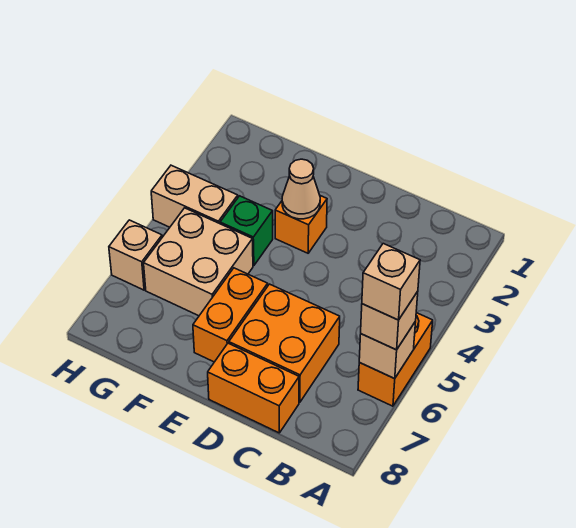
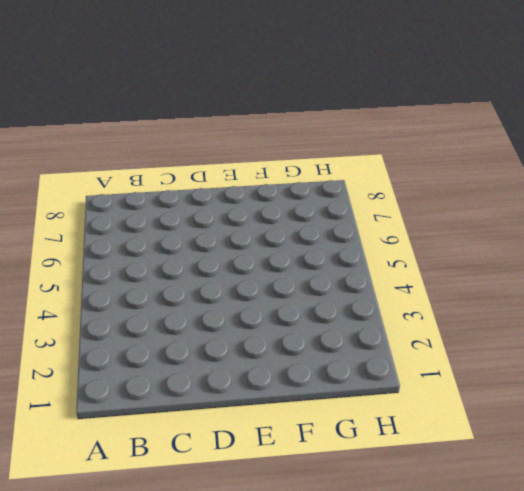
none -> orange brick A5:A6 level 1
none -> orange brick C6:D7 level 1
none -> orange brick C8:D8 level 1

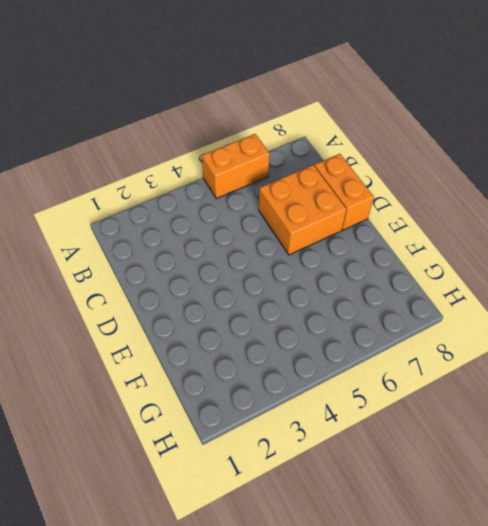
none -> orange brick E3 level 1
none -> orange brick E6:E7 level 1
none -> green brick F4 level 1

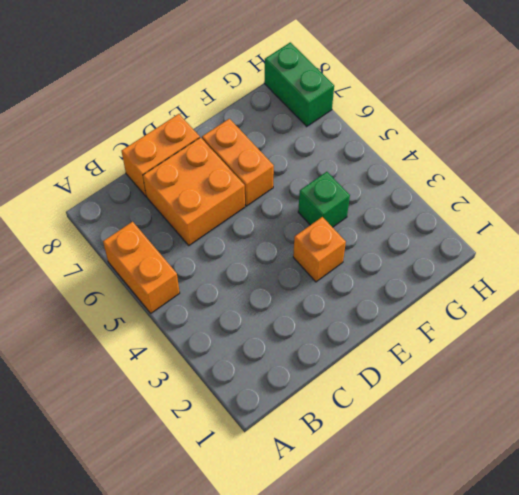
green brick H7:H8 level 1 -> none
none -> tan brick F5:G6 level 1
none -> tan brick G4:H4 level 1
none -> tan brick H6 level 1

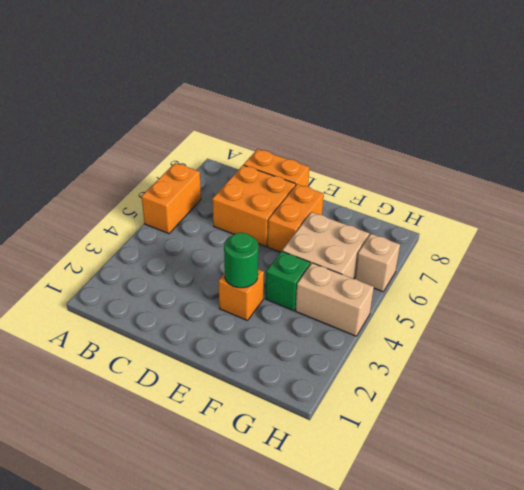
green round brick E3 level 2 -> tan cone E3 level 2
none -> tan brick A6 level 2
none -> tan brick A6 level 3
none -> tan brick A6 level 4

